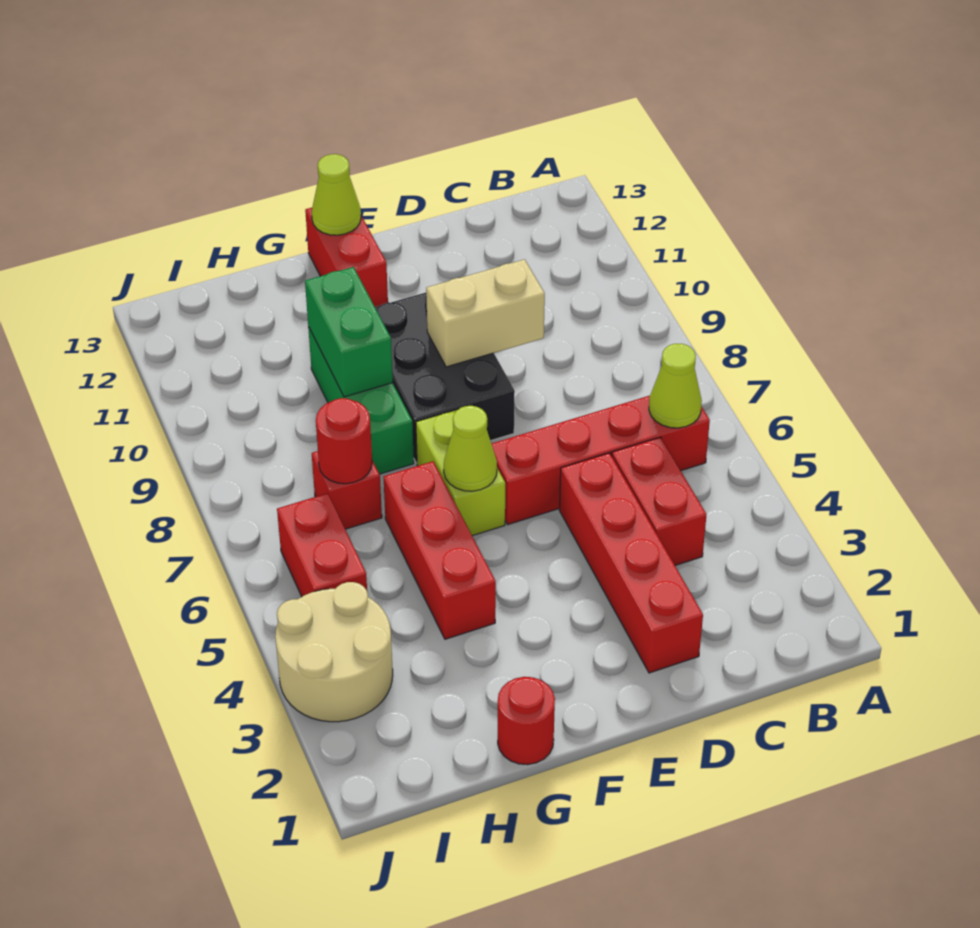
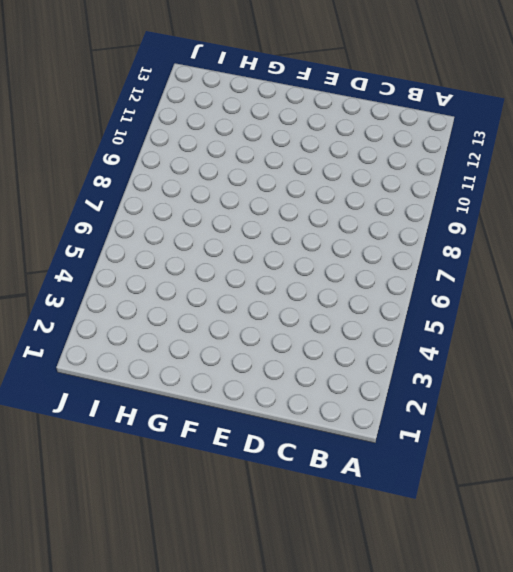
none -> red brick B6:E6 level 1
none -> red brick C4:C5 level 1
none -> red brick D2:D5 level 1

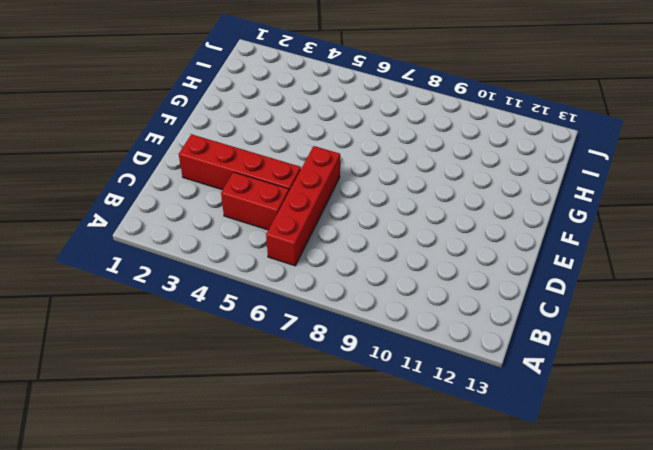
none -> black brick E8:F10 level 1
none -> lime brick F6:F7 level 1
none -> red brick F12:F13 level 1

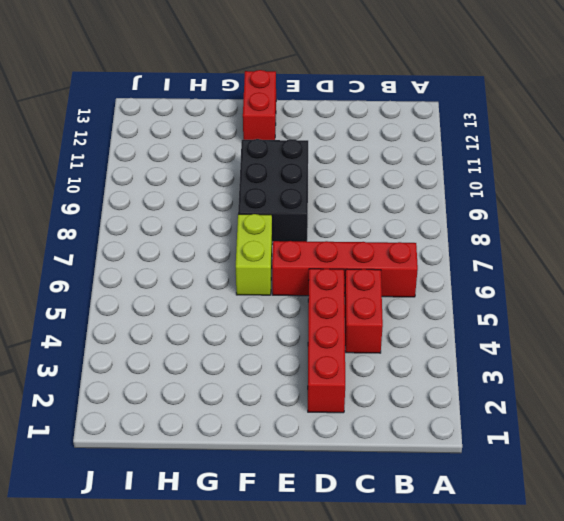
none -> red round brick G1 level 1
none -> red brick G4:G6 level 1
none -> green brick G8:G10 level 1

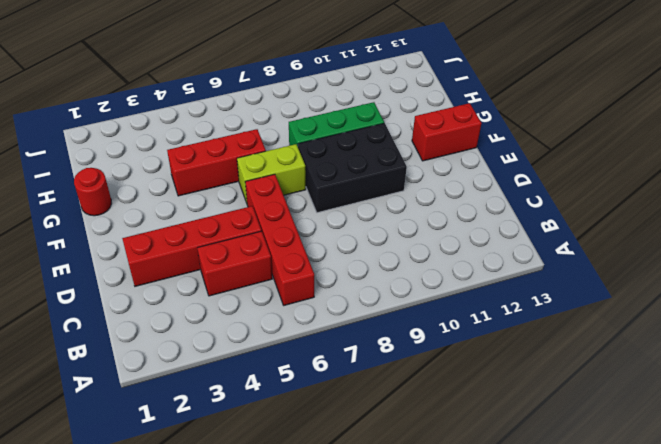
none -> red brick H7 level 1
none -> tan round brick I3:J4 level 1
none -> red brick I5:I6 level 1

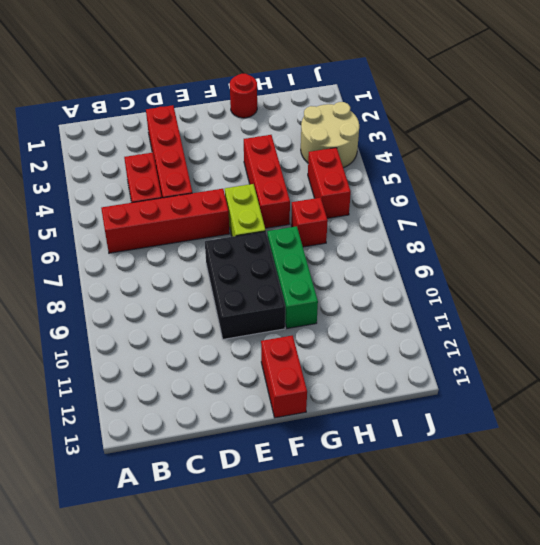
none -> lime cone B6 level 2
none -> tan brick D9:E9 level 2
none -> lime cone F6 level 2

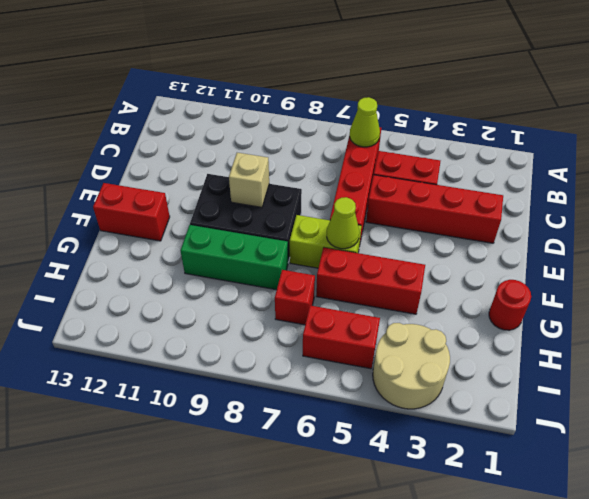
tan brick E9 level 2 -> tan brick D9:E9 level 2
none -> lime cone F13 level 2
none -> green brick G9:G10 level 2
none -> red round brick H7 level 2

